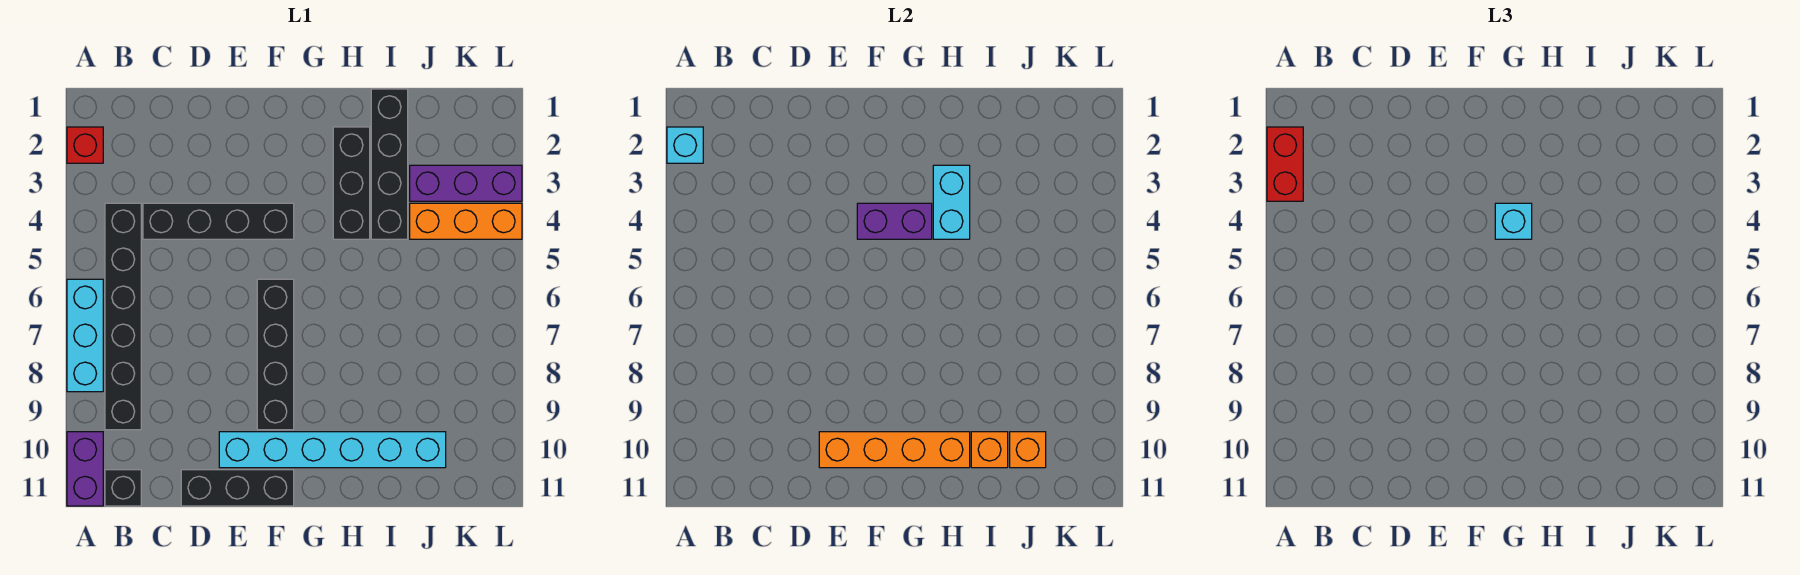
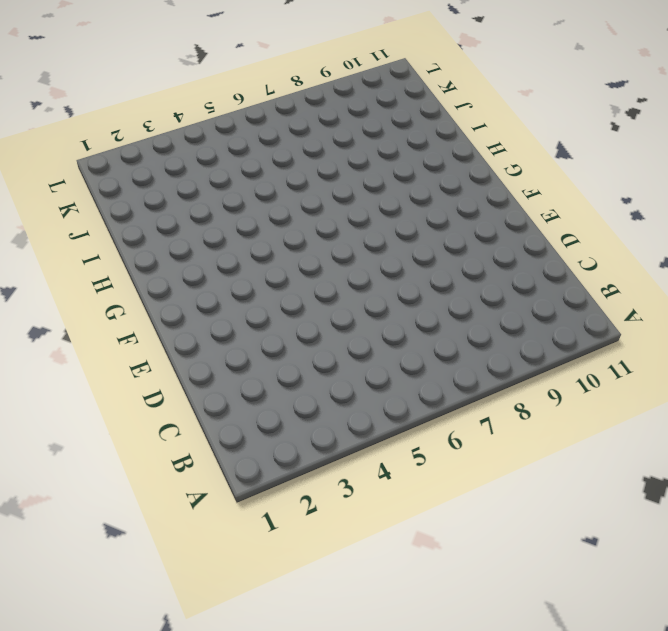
none -> red brick A2 level 1
none -> cyan brick A6:A8 level 1
none -> purple brick A10:A11 level 1

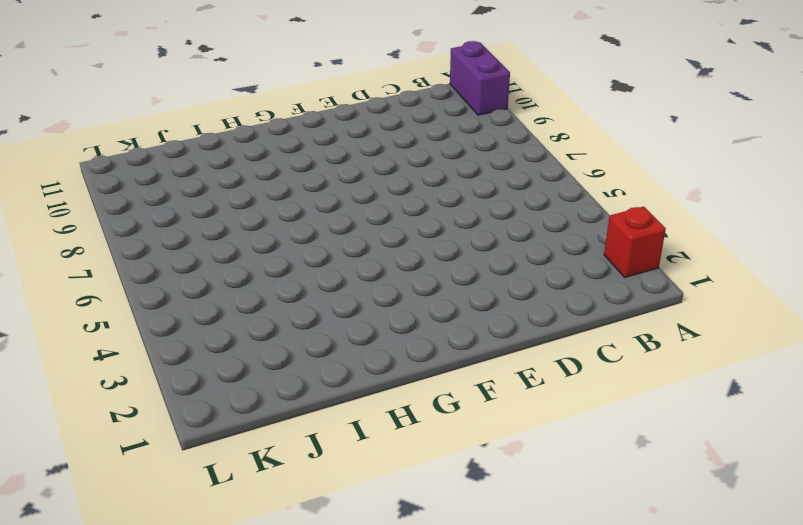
none -> cyan brick A6:A8 level 1
none -> black brick B4:B9 level 1
none -> black brick B11 level 1

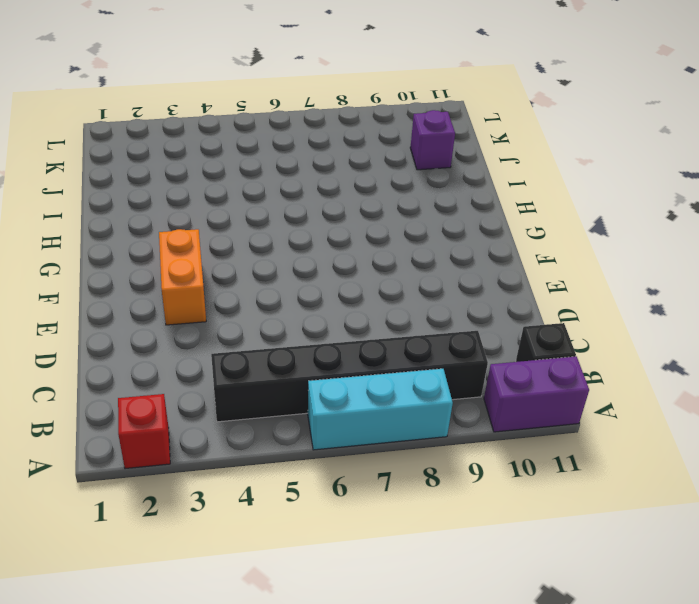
orange brick E3:F3 level 1 -> none
purple brick J10 level 1 -> cyan brick E10:J10 level 1
none -> black brick C4:F4 level 1
none -> black brick D11:F11 level 1
none -> black brick F6:F9 level 1

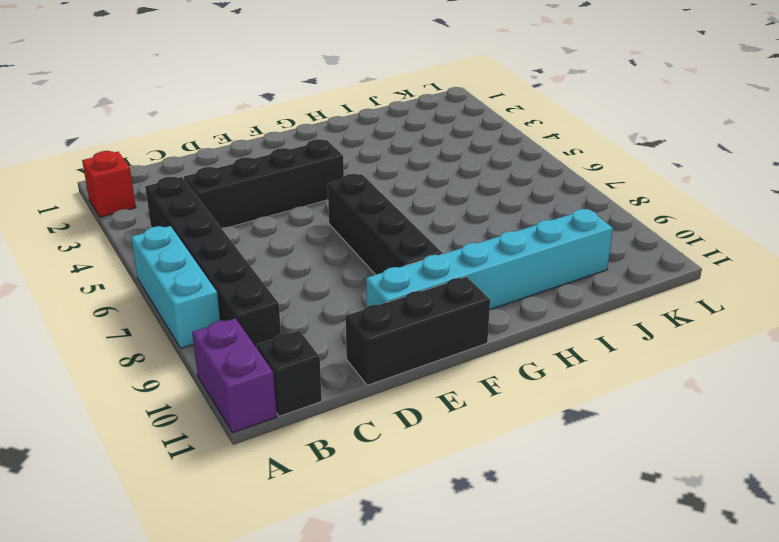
none -> black brick H2:H4 level 1
none -> black brick I1:I4 level 1
none -> purple brick J3:L3 level 1

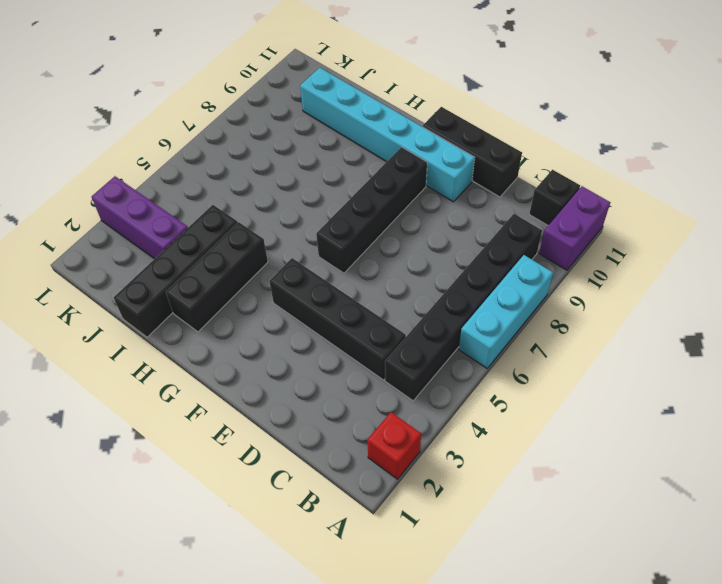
none -> orange brick J4:L4 level 1
none -> cyan brick A2 level 2
none -> orange brick E10:H10 level 2

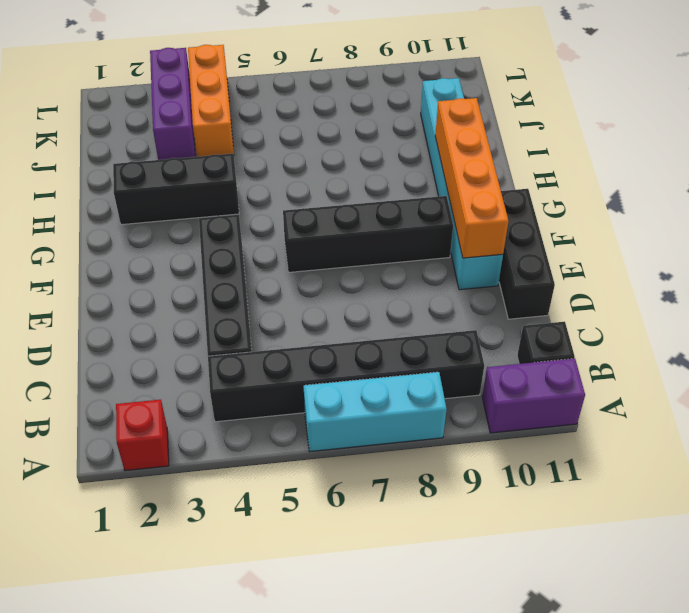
none -> black brick I1:I4 level 1
none -> cyan brick A2 level 2
none -> purple brick F4:G4 level 2

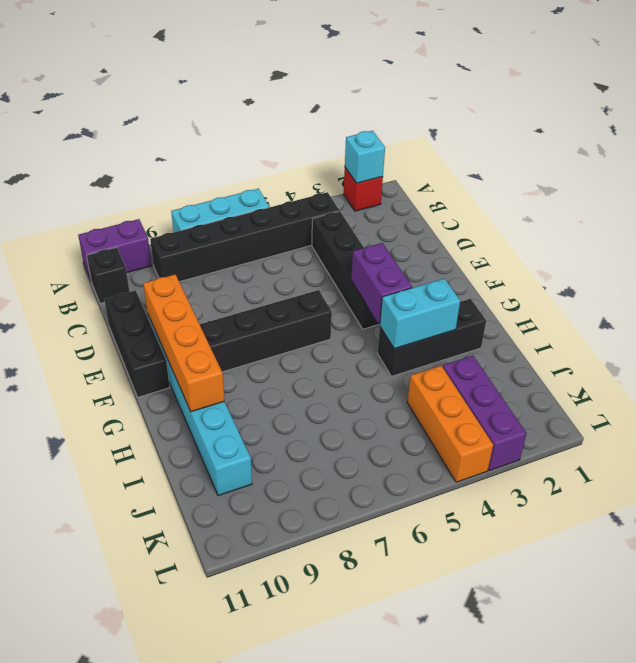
none -> black brick I1:I4 level 1
none -> orange brick I10 level 2
none -> orange brick J10 level 2

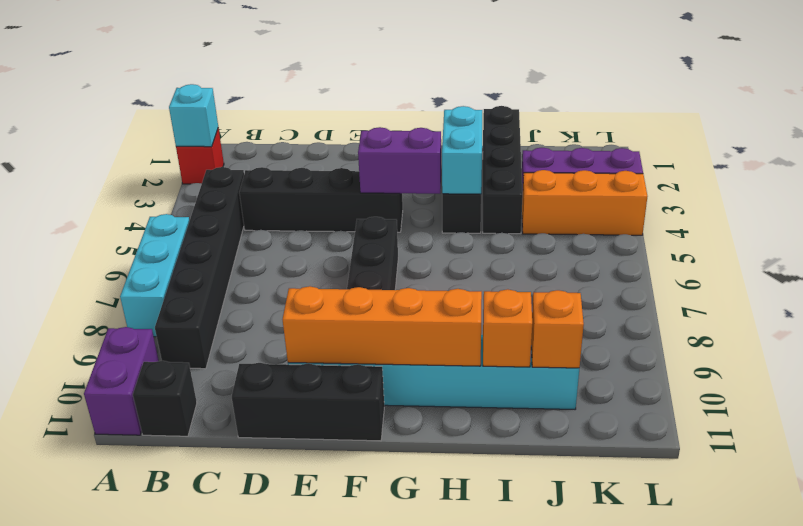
none -> red brick A2:A3 level 3
none -> cyan brick G4 level 3

